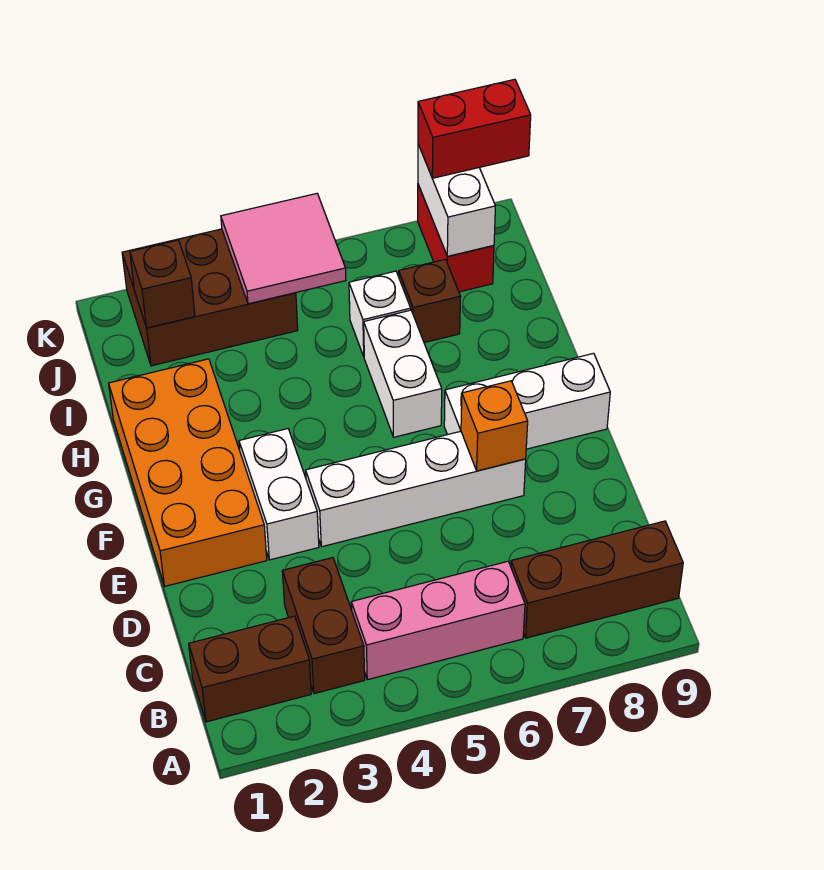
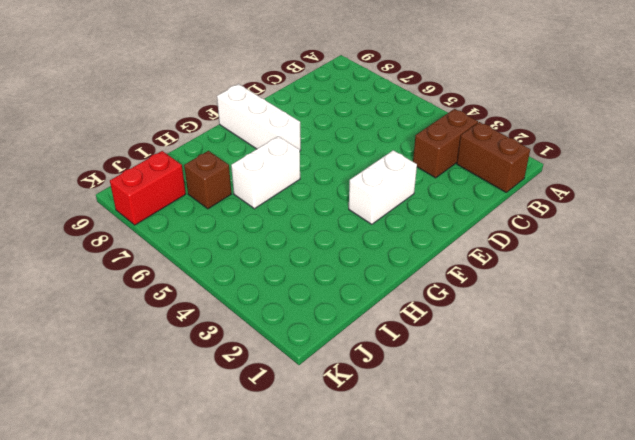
none -> pink brick B4:B6 level 1
none -> brown brick B7:B9 level 1
none -> orange brick E1:H2 level 1

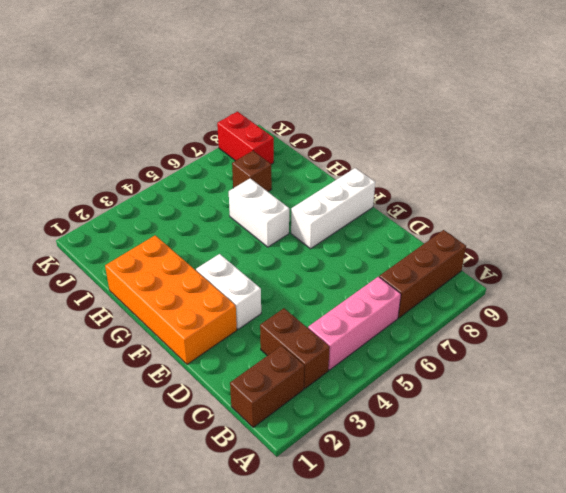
none -> white brick E4:E7 level 1
none -> white brick I6 level 1
none -> brown brick J2:K4 level 1

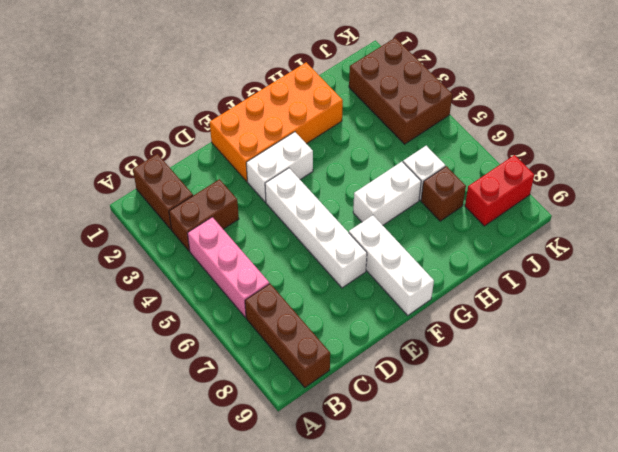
none -> orange brick E7 level 2
none -> brown brick J2 level 2
none -> pink tile J4:K5 level 2

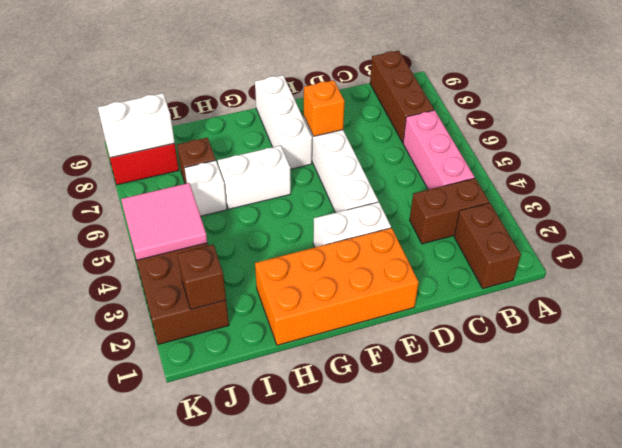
none -> red brick K8:K9 level 3

